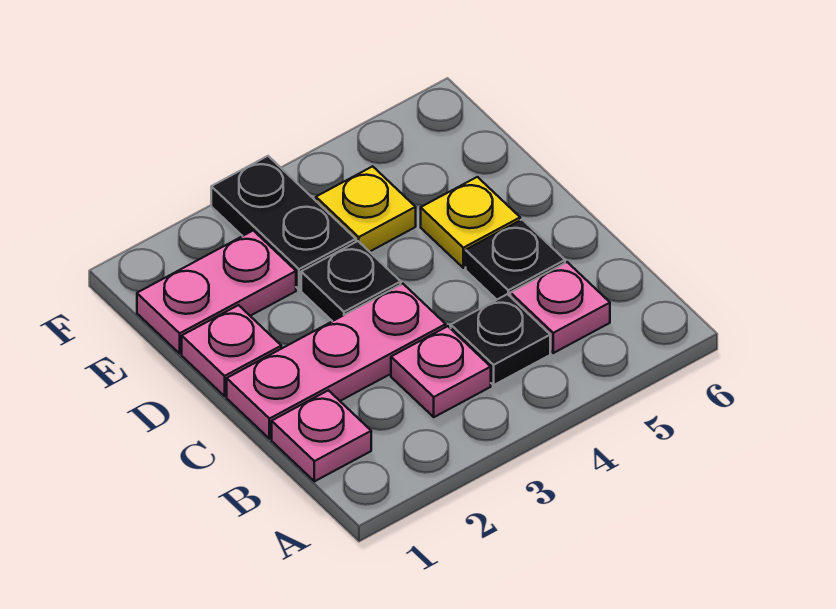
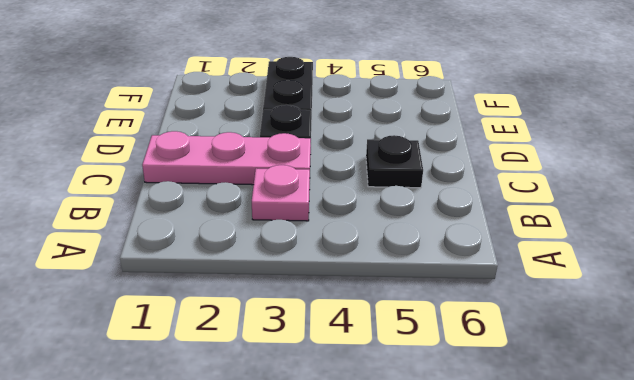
none -> pink plate B1 level 1
none -> black plate B4 level 1
none -> pink plate B5 level 1

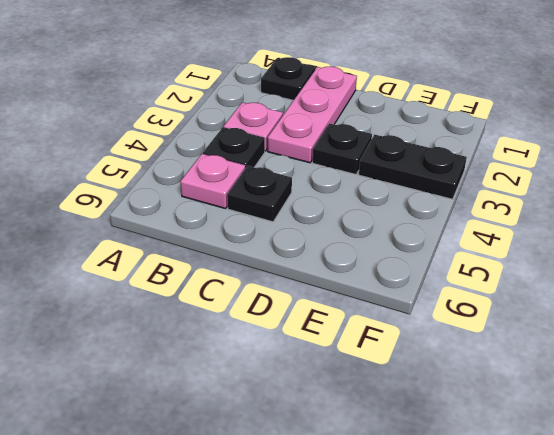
black plate B1 level 1 -> pink plate B1 level 1
none -> pink plate D1 level 1
none -> yellow plate D5 level 1
none -> pink plate E1:E2 level 1

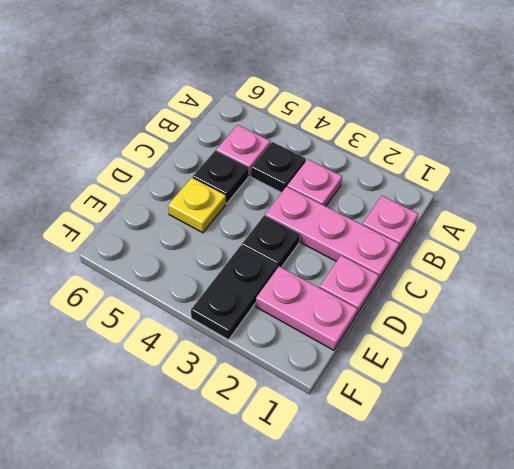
none -> yellow plate E4 level 1

